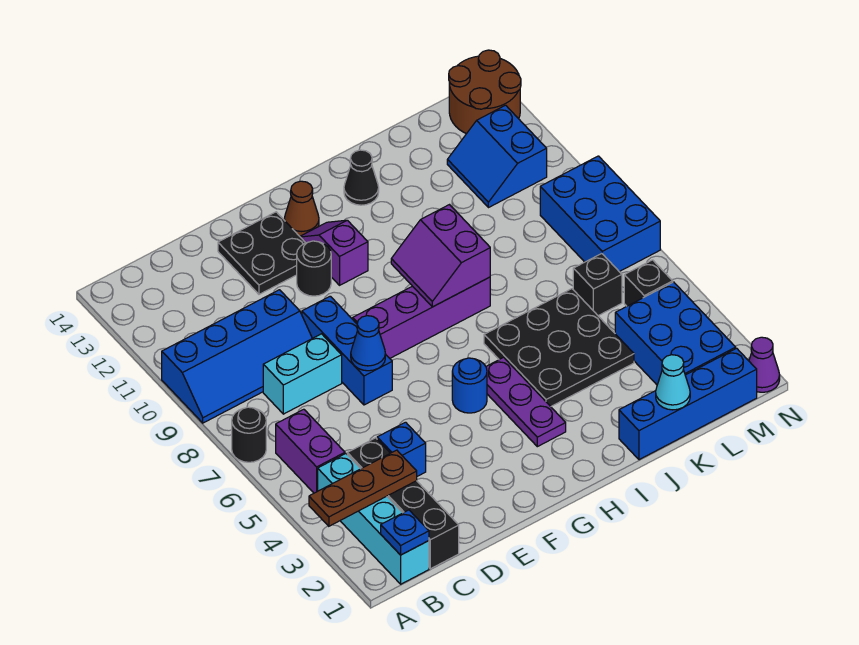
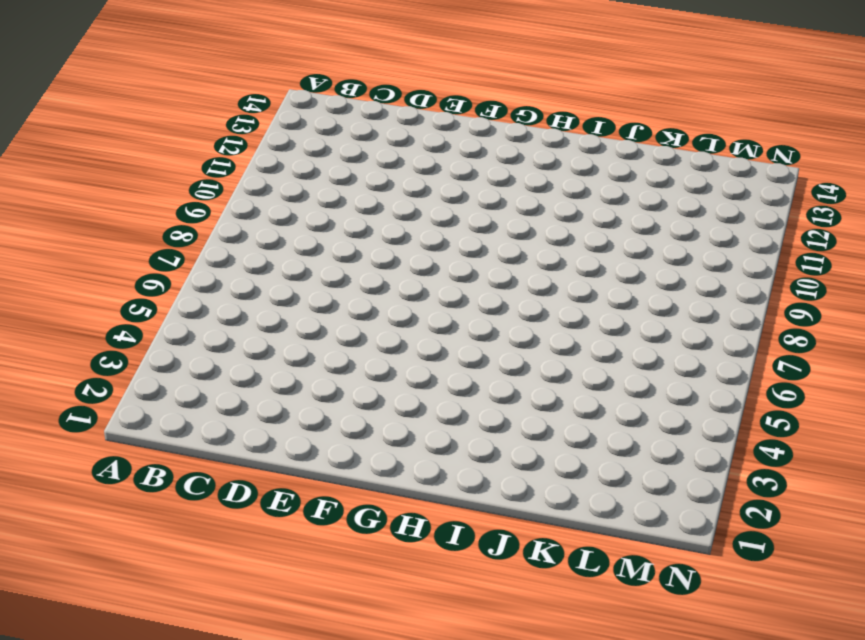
none -> black round brick A7 level 1
none -> blue slope A9:D10 level 1 top 10
none -> cyan brick B1:B4 level 1
none -> purple brick B5:B6 level 1

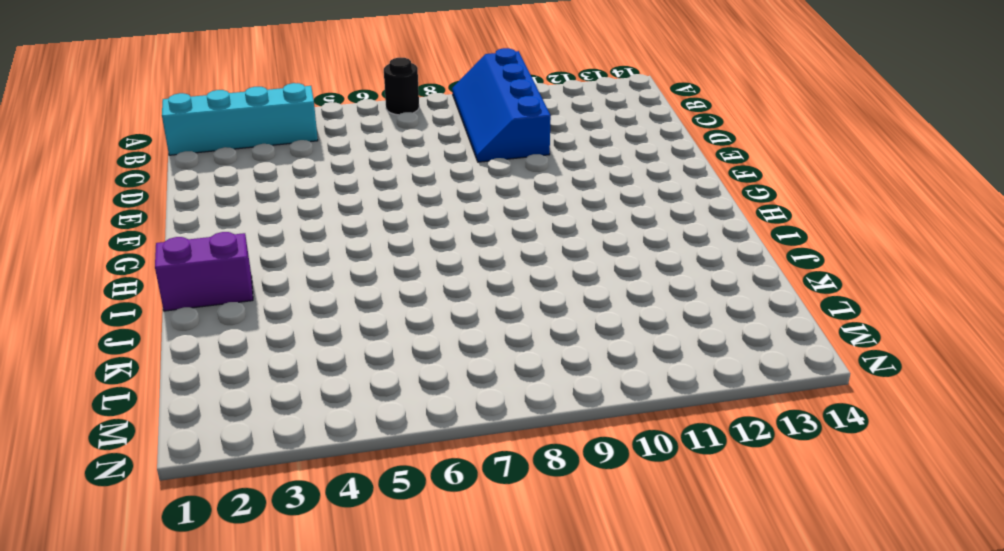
purple brick I1:I2 level 1 -> purple brick B5:B6 level 1
none -> black brick C1:C4 level 1
none -> cyan brick C8:D8 level 1
none -> blue brick D4 level 1
none -> blue brick E7:E9 level 1

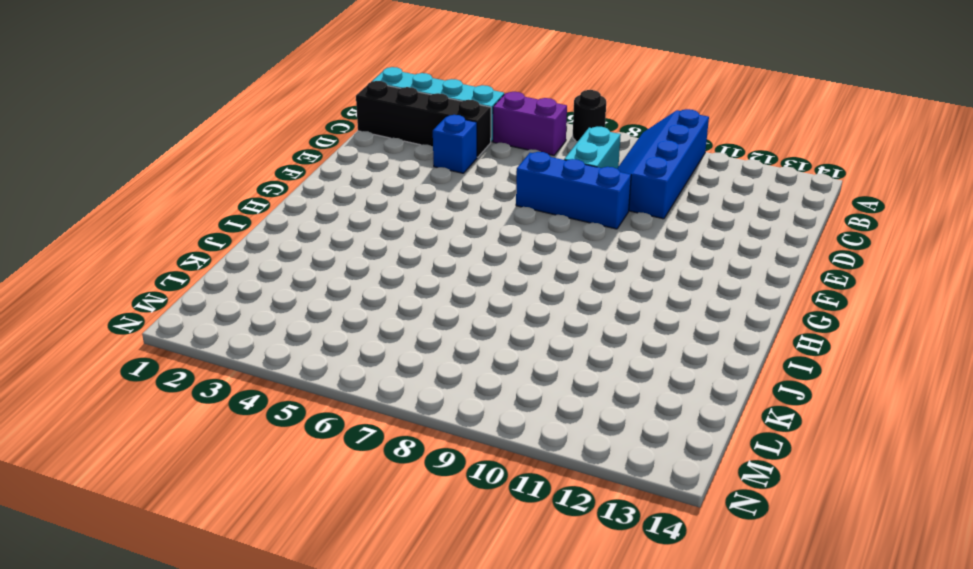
none -> black plate E12:F13 level 1
none -> purple brick F8:I8 level 1
none -> black round brick F11 level 1
none -> blue round brick G5 level 1

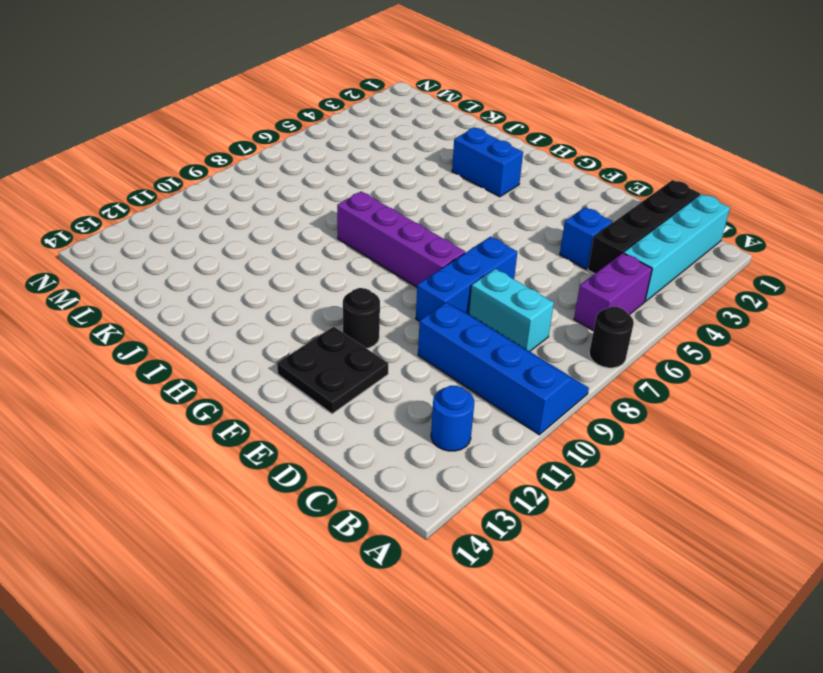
blue round brick B12 level 1 -> blue round brick G5 level 1
blue brick H3:I3 level 1 -> purple plate H3:H5 level 1
none -> purple slope G11:G12 level 1 top 11
none -> brown cone G13 level 1
none -> black plate I4:K6 level 1
none -> black cone I13 level 1

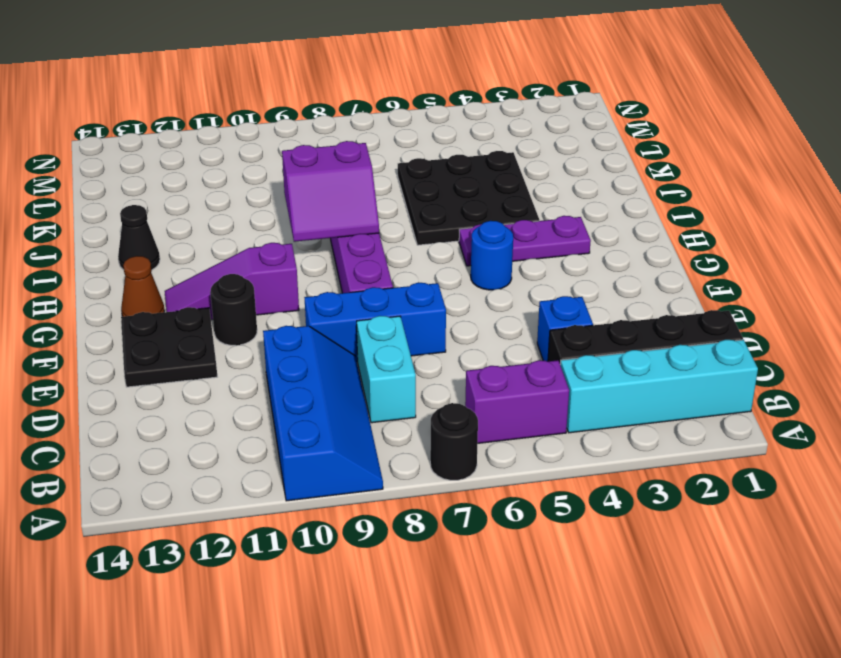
purple slope G10:G12 level 1 top 10 -> purple slope G11:G12 level 1 top 11
none -> blue brick J1:M1 level 1
none -> blue brick L2:M4 level 1
none -> black brick L6 level 1
none -> blue slope L11:M12 level 1 top M

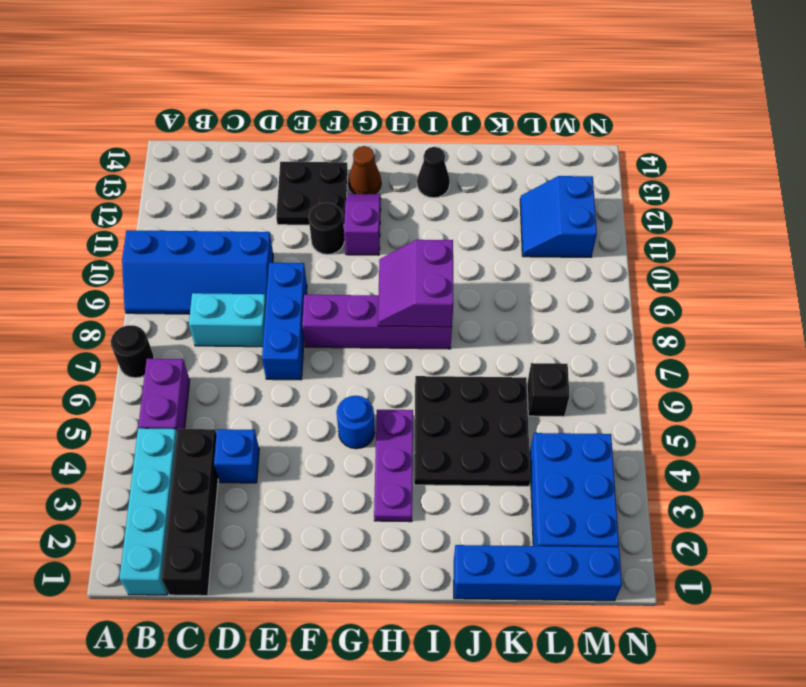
none -> black brick M5 level 1
none -> blue brick M7:N9 level 1
none -> brown round brick M13:N14 level 1
none -> purple cone N1 level 1

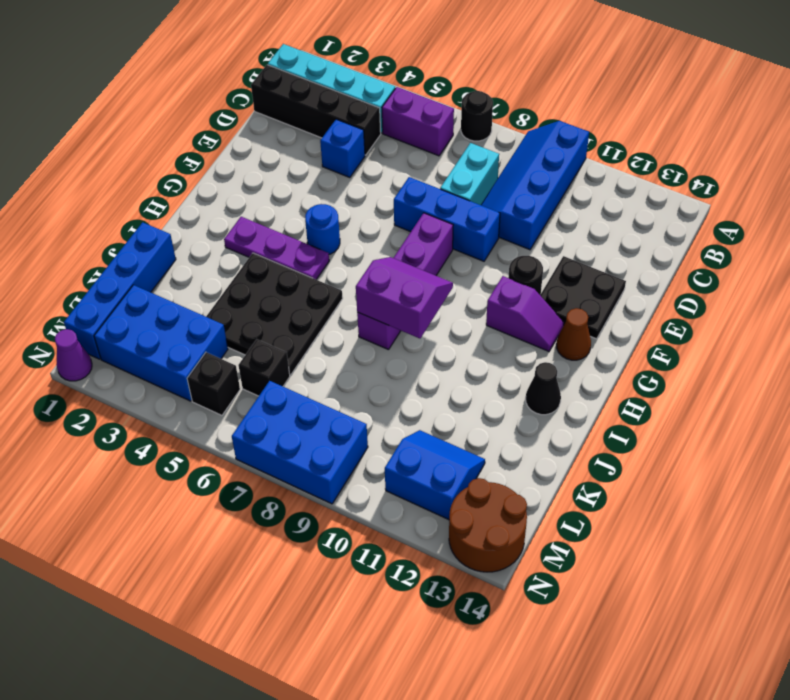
none -> brown plate A3:C3 level 2
none -> blue plate B1 level 2
none -> blue cone E7 level 2
none -> cyan cone K1 level 2

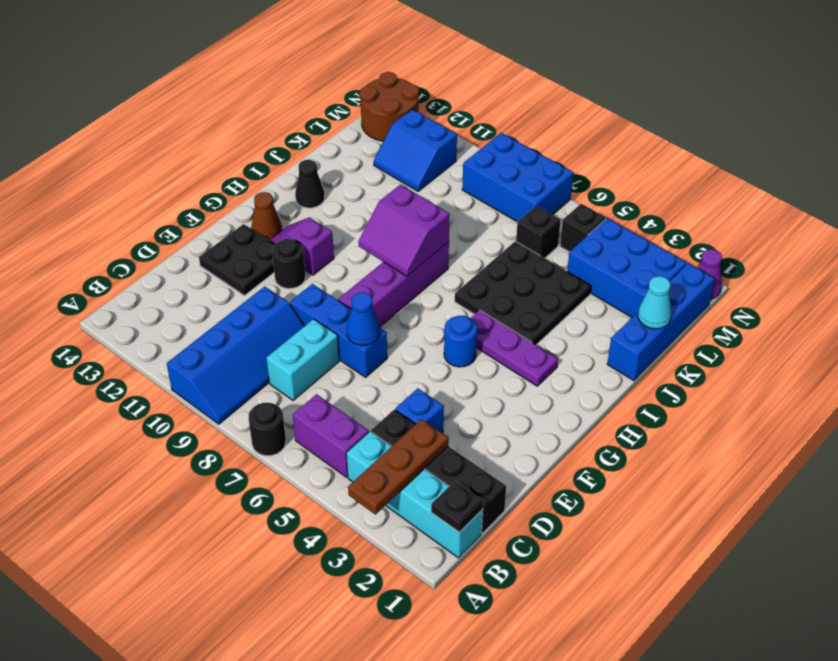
black plate B1 level 2 -> blue plate B1 level 2

